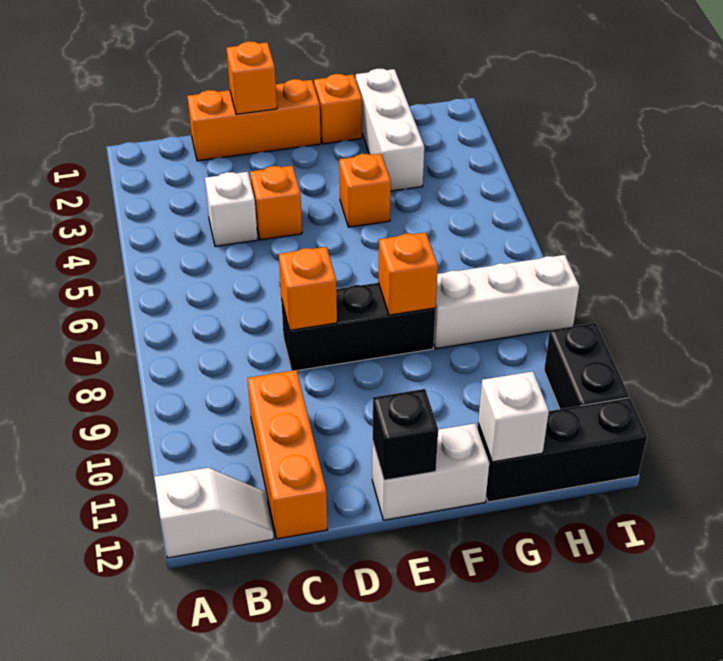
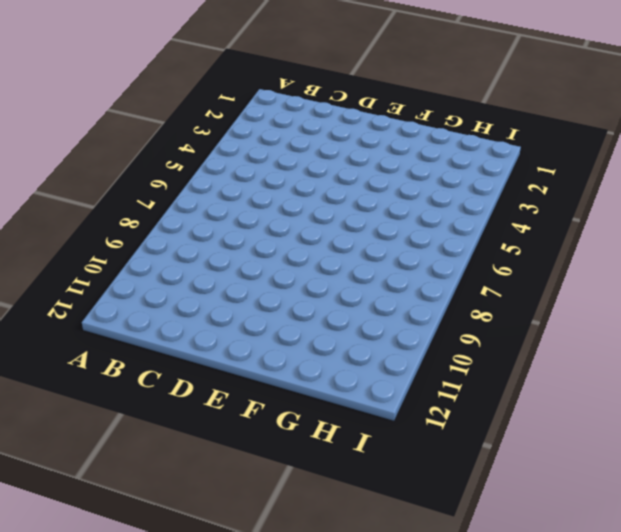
none -> white slope A12:B12 level 1 top A
none -> orange brick C1:E1 level 1
none -> white brick C4 level 1

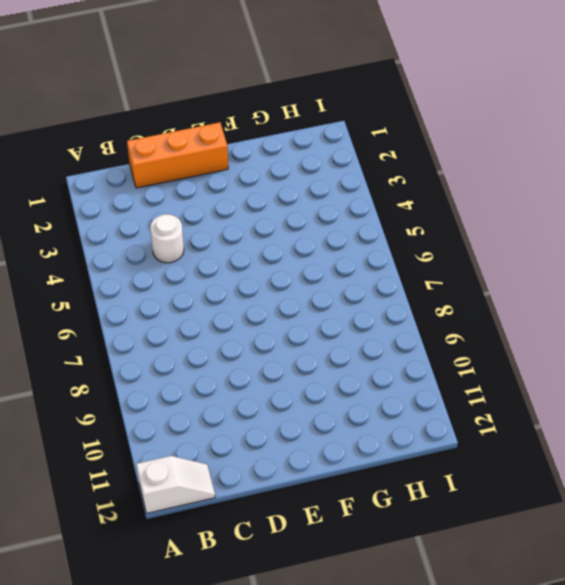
white round brick C4 level 1 -> white brick C4 level 1
none -> orange brick C10:C12 level 1
none -> orange brick D4 level 1
none -> black brick D8:F8 level 1

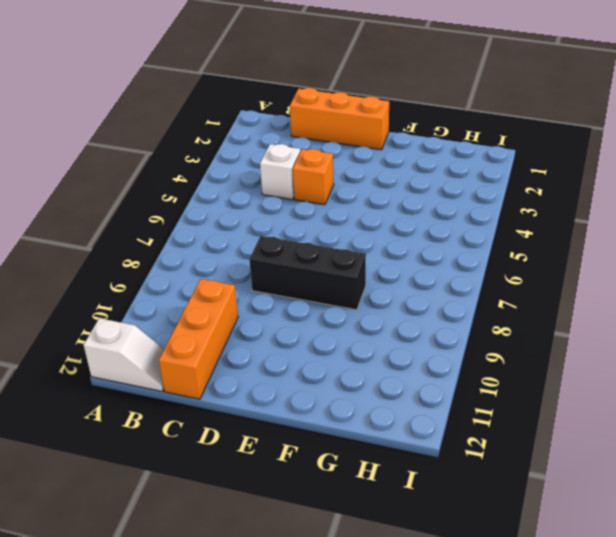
none -> white brick E12:F12 level 1
none -> orange brick F1 level 1
none -> orange brick F4 level 1

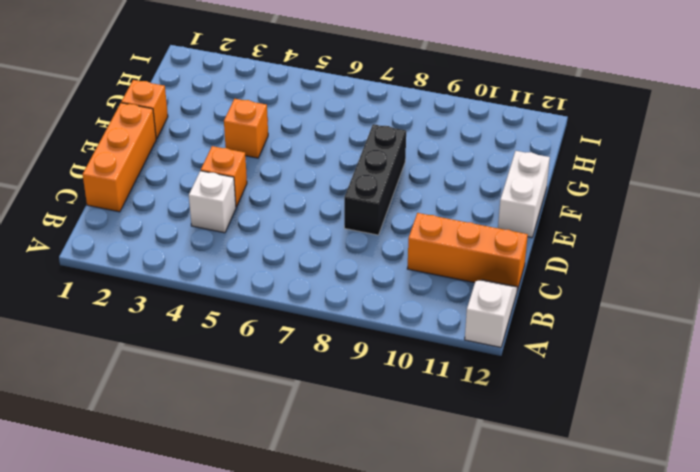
none -> white brick G1:G3 level 1
none -> white brick G8:I8 level 1
none -> black brick G12:I12 level 1

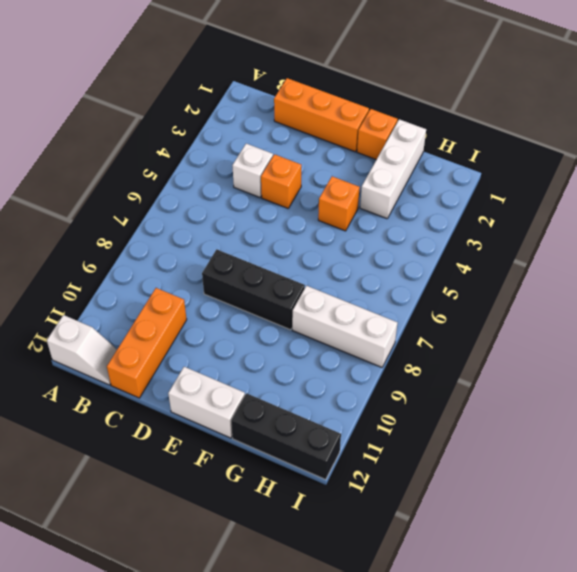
none -> black brick I10:I11 level 1
none -> orange brick D1 level 2
none -> orange brick D8 level 2

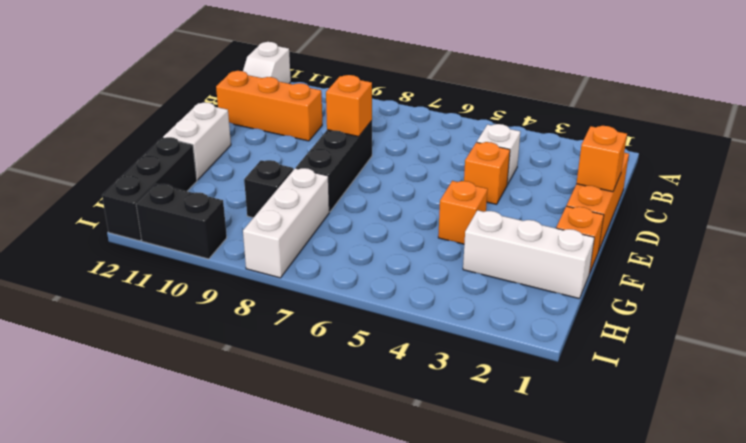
black brick G9 level 1 -> black brick E12 level 2
none -> orange brick F8 level 2
none -> white brick G12 level 2

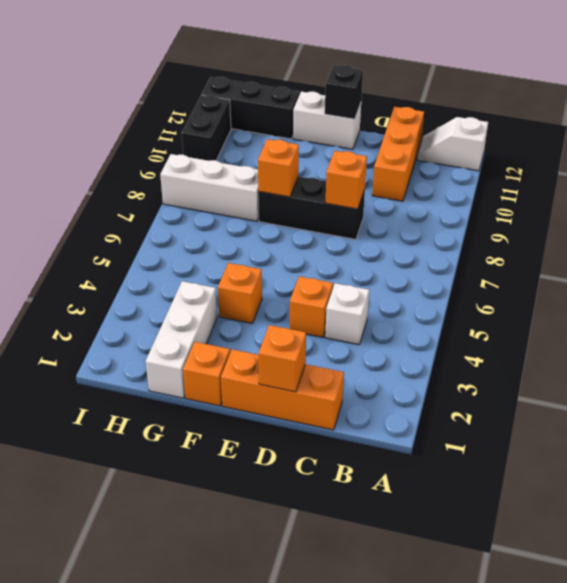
none -> white brick G12 level 2

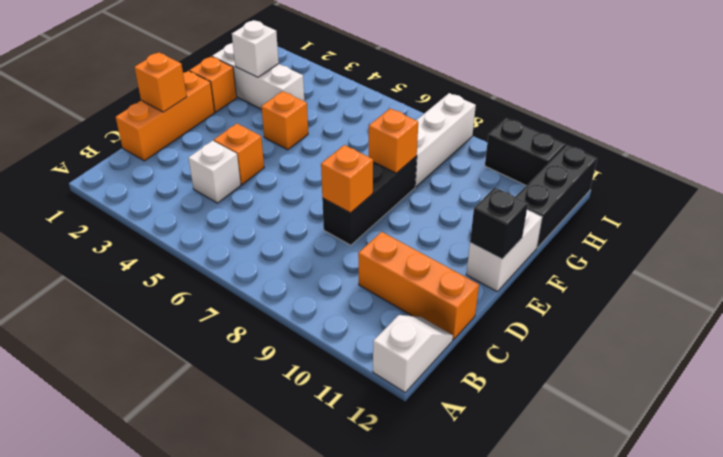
white brick G2 level 2 -> white brick G12 level 2

